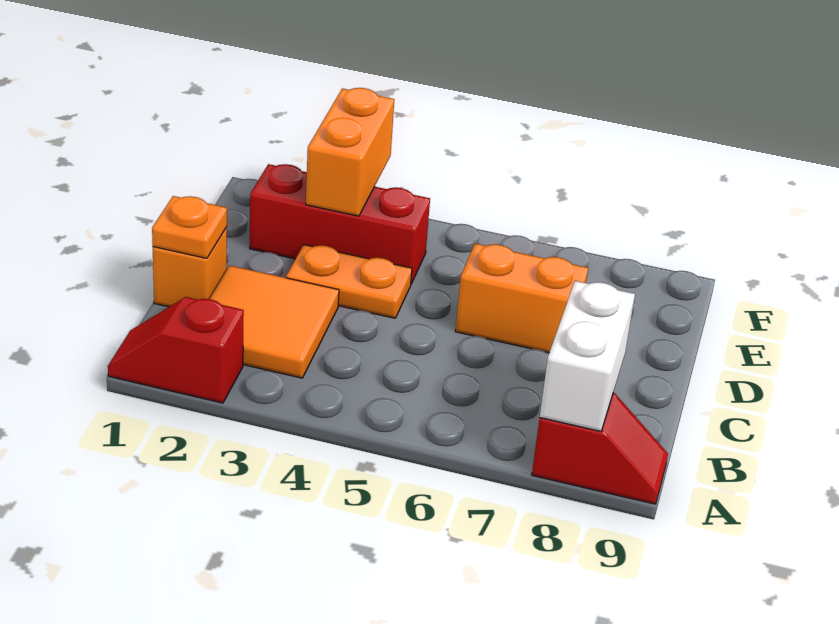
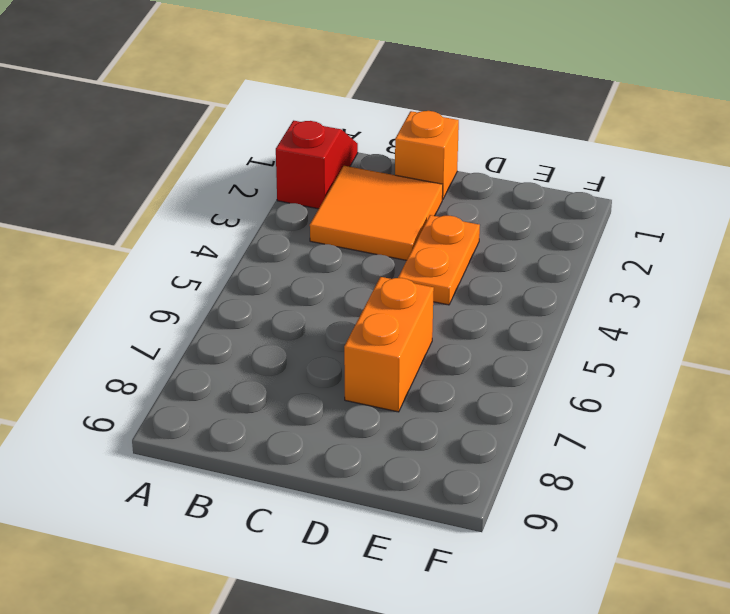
none -> red slope A8:A9 level 1 top 8
none -> red brick E2:E4 level 1

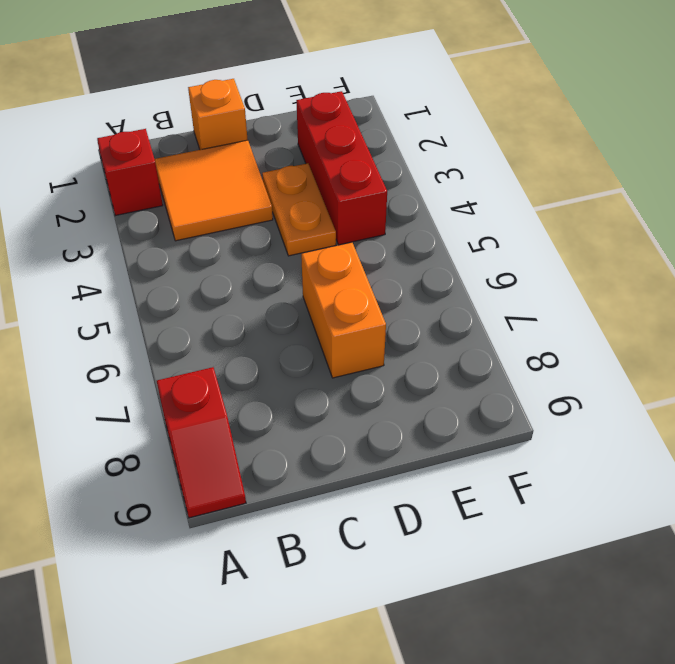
none -> white brick A8:B8 level 2
none -> orange plate C1 level 2

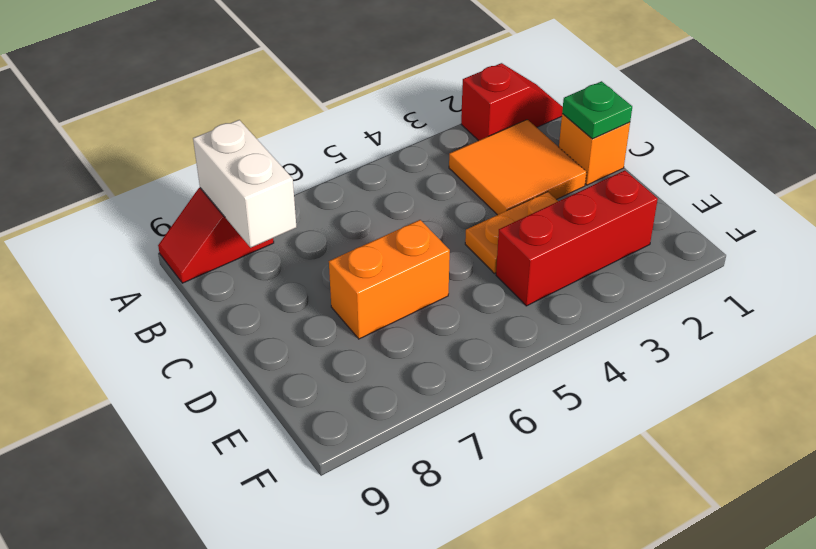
green plate C1 level 2 -> orange plate C1 level 2
none -> orange brick E3:F3 level 2

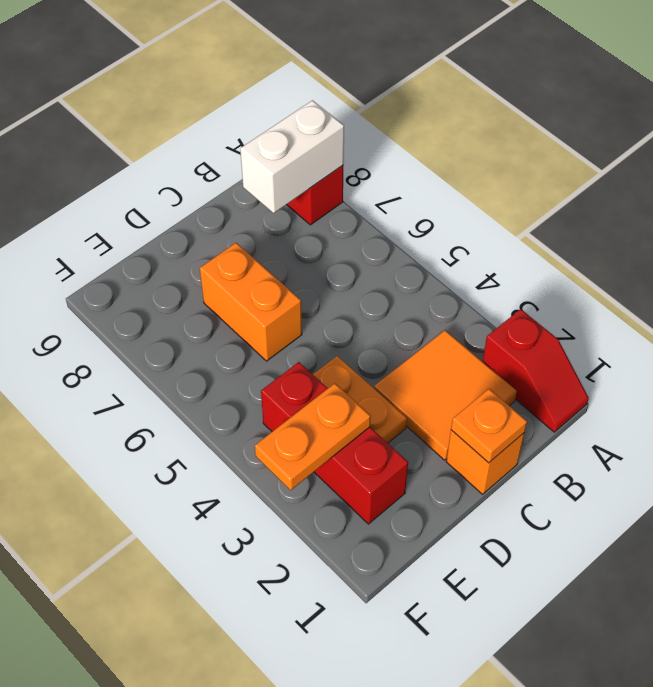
orange plate E3:F3 level 2 -> orange brick E3:F3 level 2

